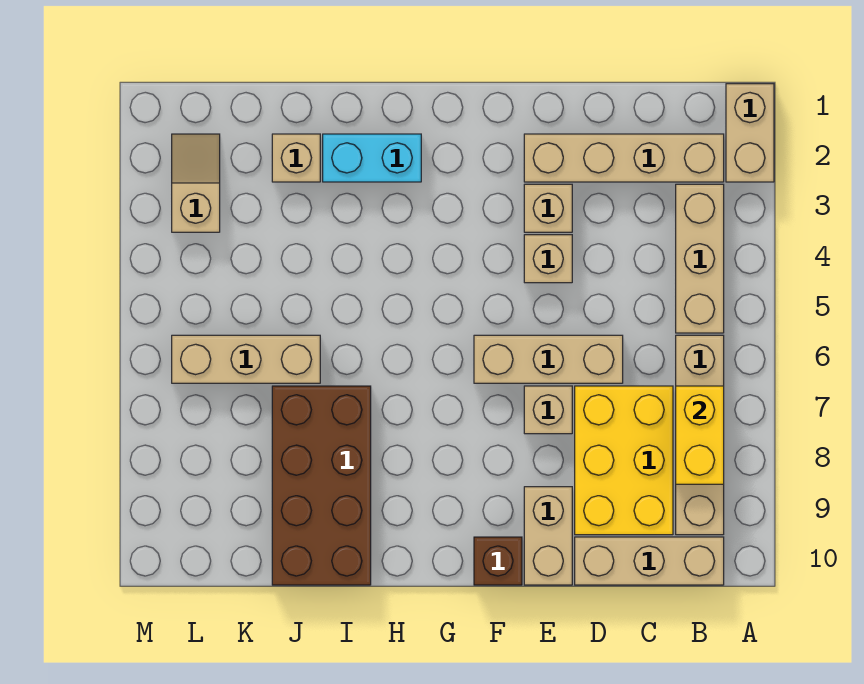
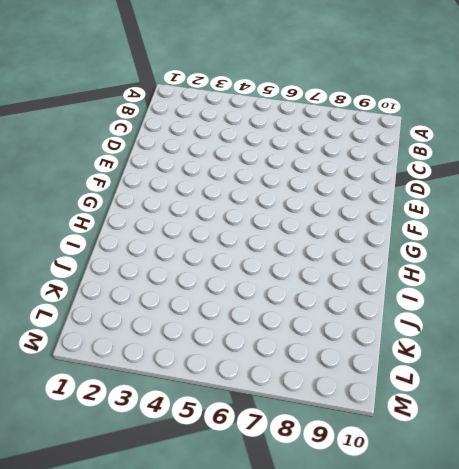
none -> tan brick A1:A2 level 1
none -> tan brick B2:E2 level 1
none -> tan brick B3:B5 level 1

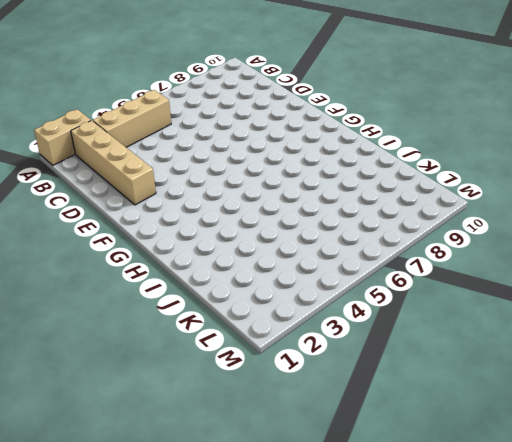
none -> tan brick B6:B9 level 1
none -> tan brick B10:D10 level 1
none -> yellow brick C7:D9 level 1

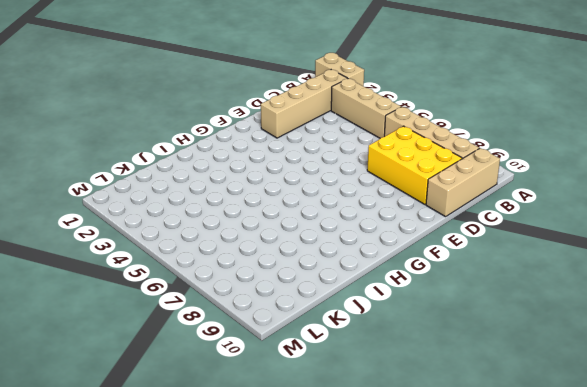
none -> tan brick D6:F6 level 1
none -> tan brick E3 level 1
none -> tan brick E4 level 1

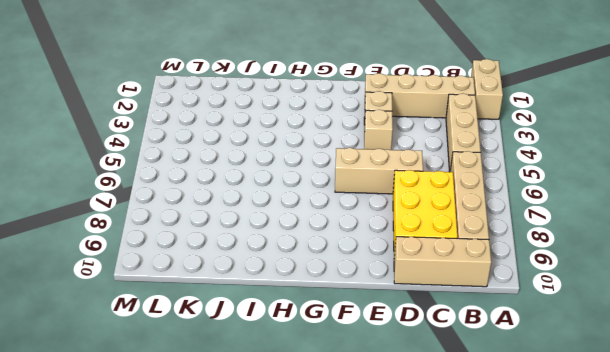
none -> tan brick E7 level 1
none -> tan brick E9:E10 level 1
none -> brown brick F10 level 1

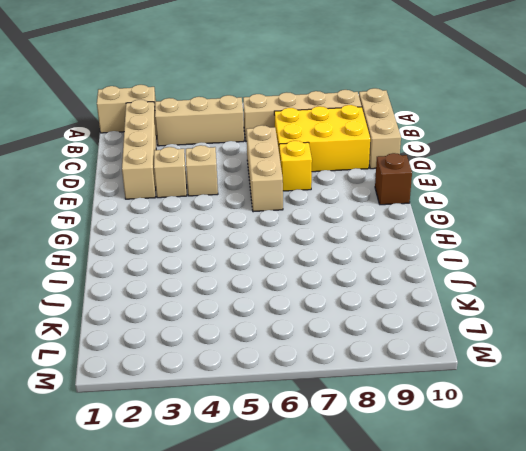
yellow brick E7 level 1 -> tan brick E7 level 1
none -> tan brick E9:E10 level 1
none -> cyan brick H2:I2 level 1
none -> brown brick I7:J10 level 1

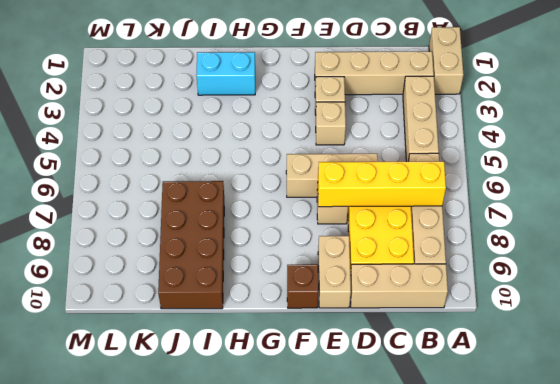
yellow brick B7:E7 level 2 -> yellow brick B7:B8 level 2
none -> tan brick J2 level 1
none -> tan brick J6:L6 level 1
none -> tan slope L2:L3 level 1 top 3

